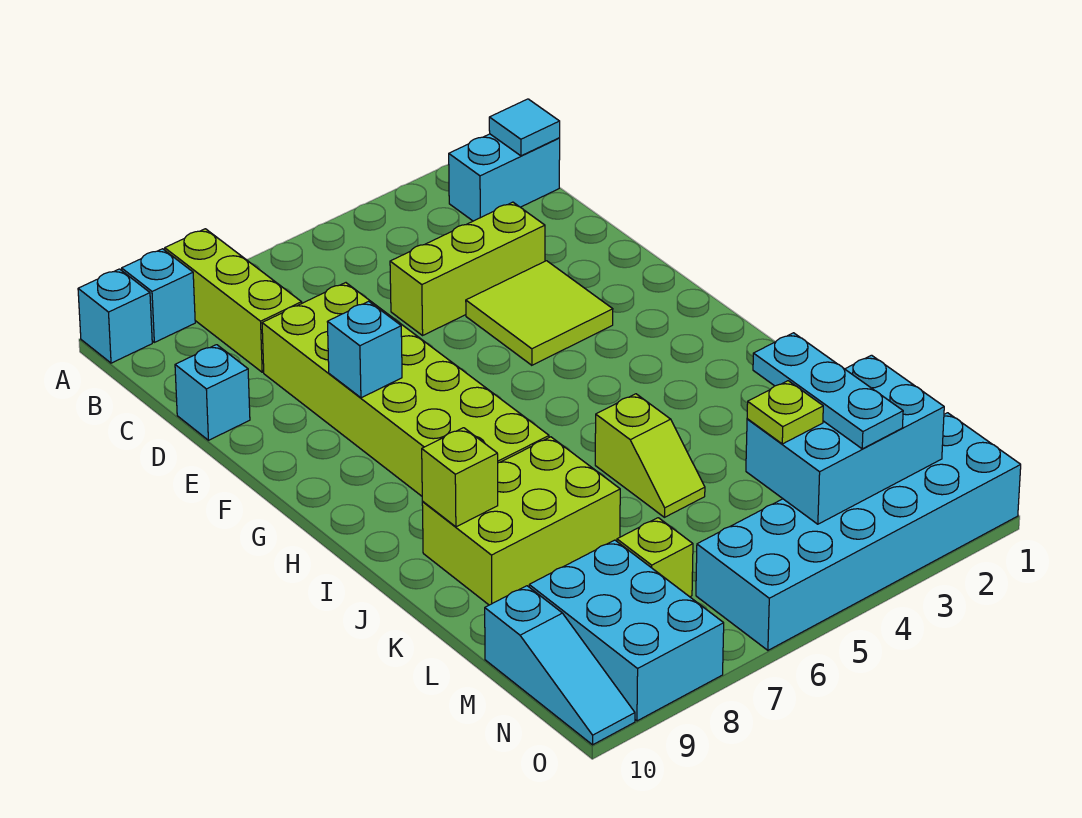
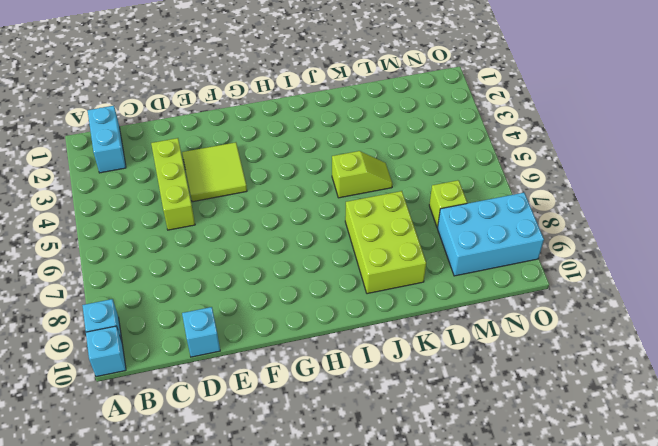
none -> lime brick A8:C8 level 1
none -> lime brick D7:I8 level 1
none -> cyan slope M10:O10 level 1 top M

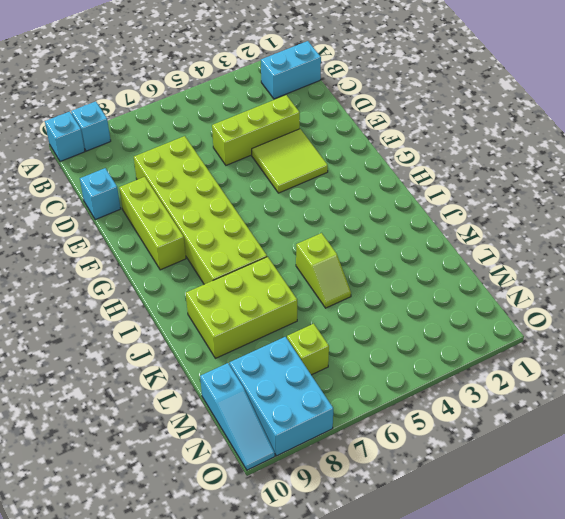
lime brick E9:G9 level 1 -> lime brick A8:C8 level 1
none -> cyan brick N1:O6 level 1
none -> cyan tile B1 level 2
none -> cyan brick F8 level 2

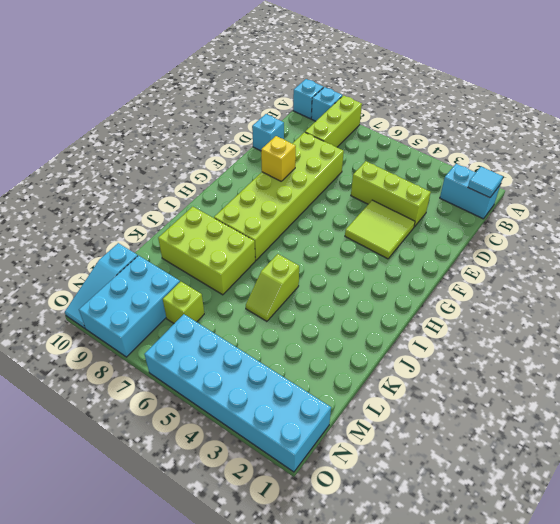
yellow brick F8 level 2 -> cyan brick F8 level 2
none -> lime brick J9 level 2
none -> cyan brick M2:N4 level 2
none -> cyan plate L3:N3 level 3

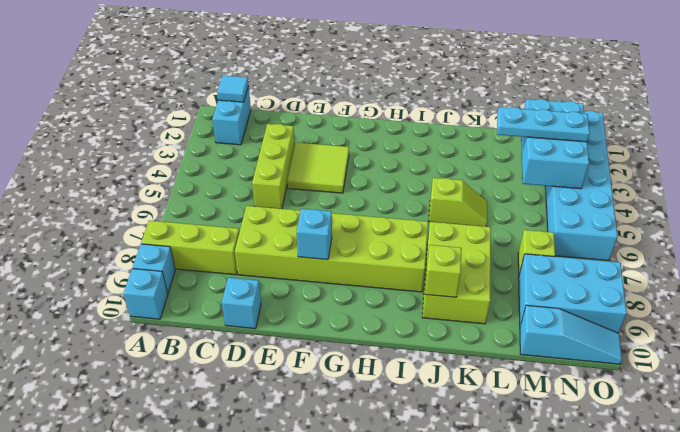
none -> lime plate M4 level 3

